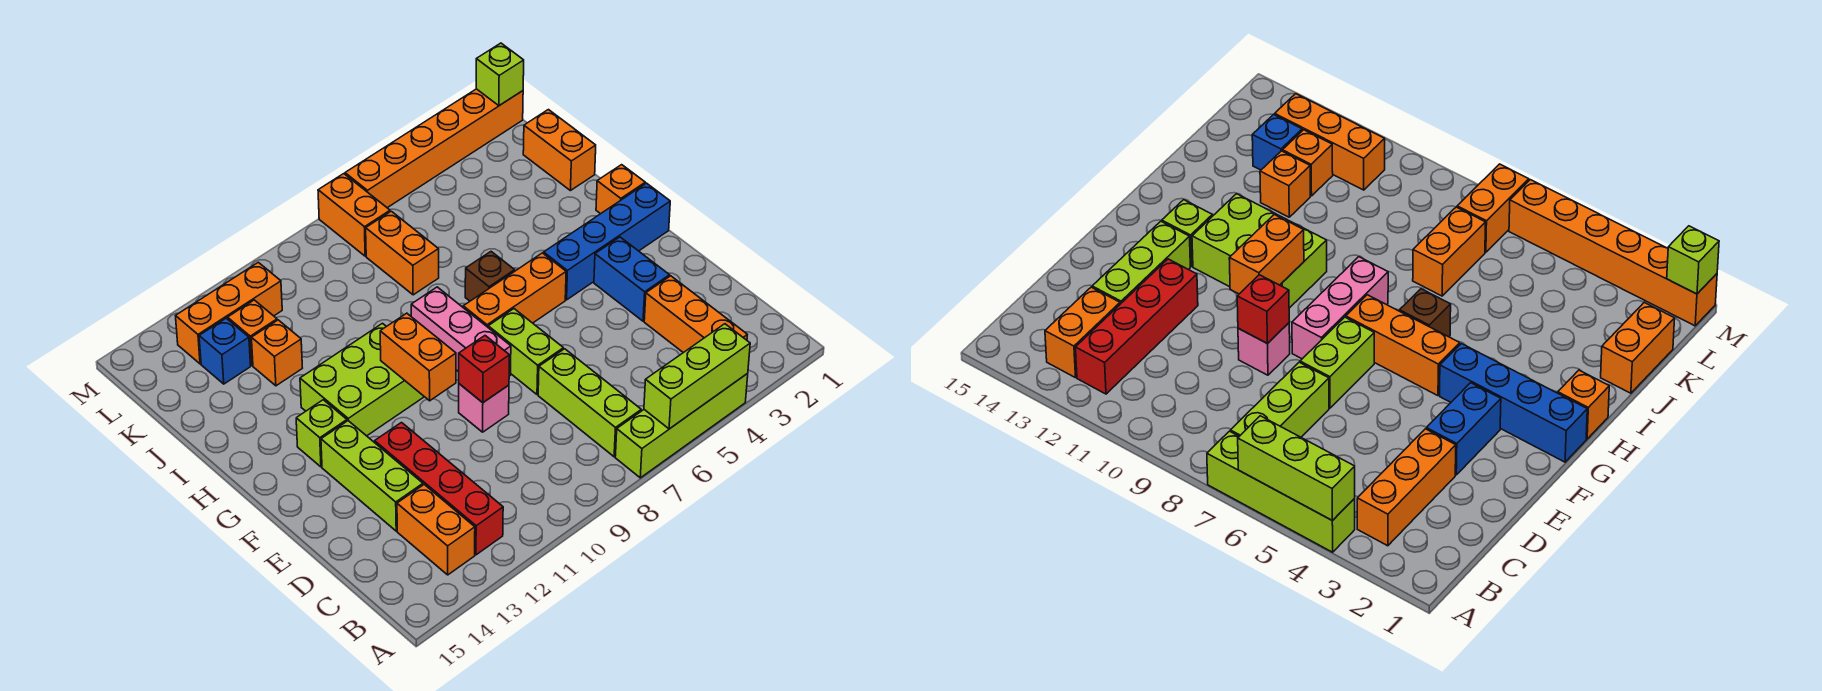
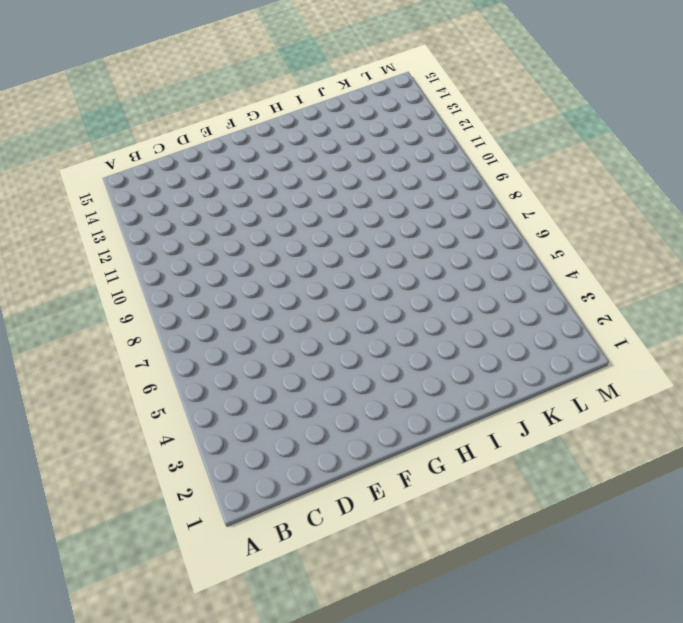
none -> lime brick A4:A7 level 1
none -> orange brick B3:D3 level 1
none -> lime brick B7:D7 level 1

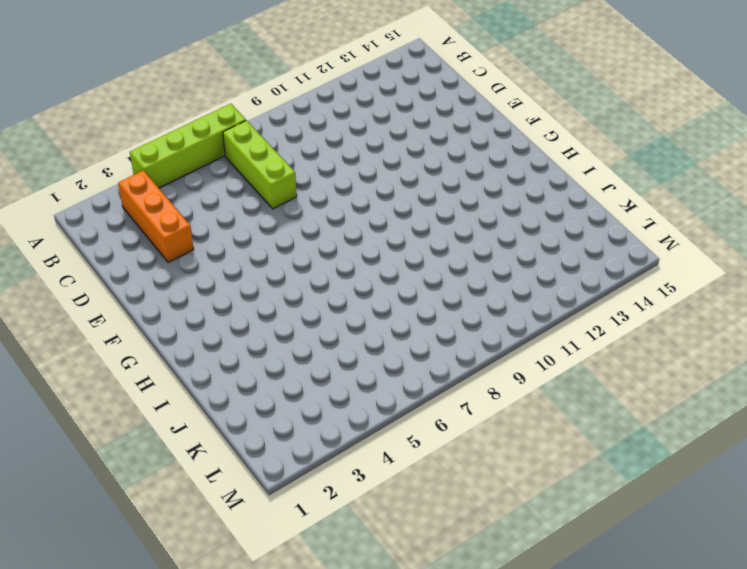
none -> red brick B12:E12 level 1
none -> orange brick B13:C13 level 1
none -> lime brick D13:F13 level 1

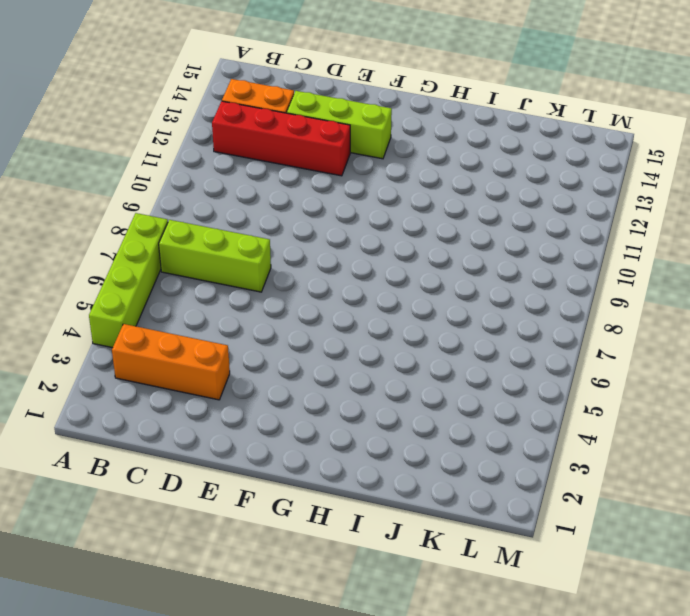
none -> blue brick E3:F3 level 1
none -> lime brick E7:F7 level 1
none -> pink brick E9 level 1

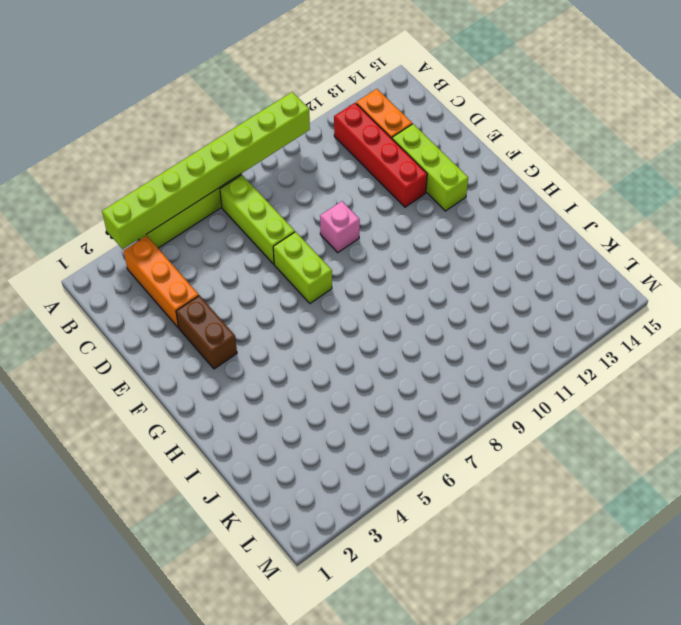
lime brick A3:A10 level 2 -> lime brick A4:A6 level 2
brown brick E3:F3 level 1 -> blue brick E3:F3 level 1
none -> pink brick F8:H8 level 1
none -> blue brick G1:G4 level 1
none -> orange brick G5:G7 level 1

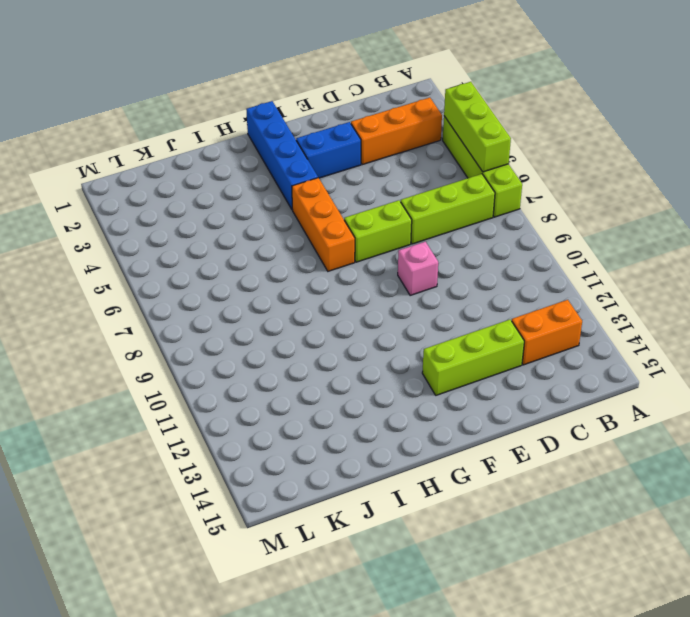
none -> red brick B12:E12 level 1
none -> pink brick F8:H8 level 1
none -> lime brick G10:H12 level 1

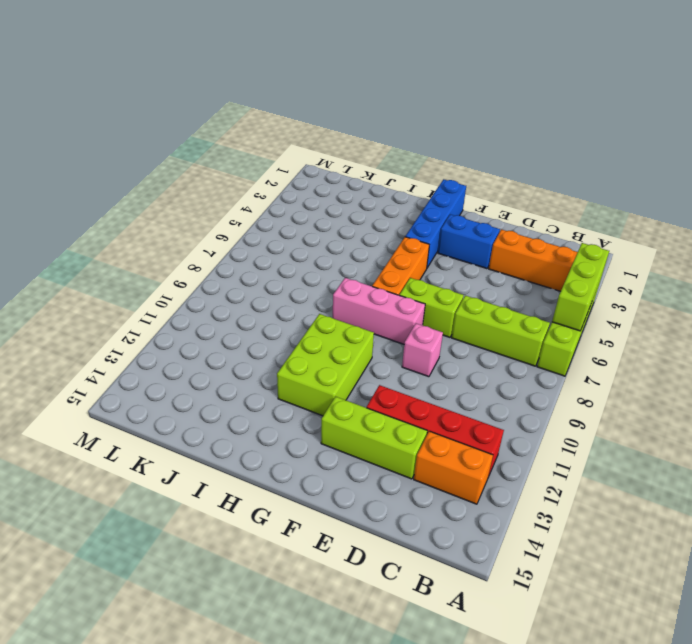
none -> lime brick G13 level 1
none -> orange brick H1 level 1
none -> brown brick H6 level 1

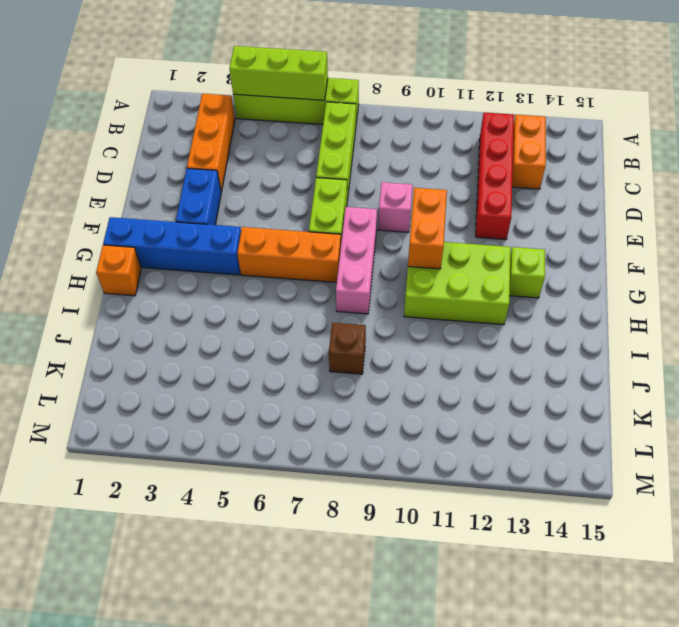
brown brick J8 level 1 -> brown brick H6 level 1
none -> lime brick D13:F13 level 1
none -> orange brick J1:K1 level 1
none -> orange brick J7:K7 level 1

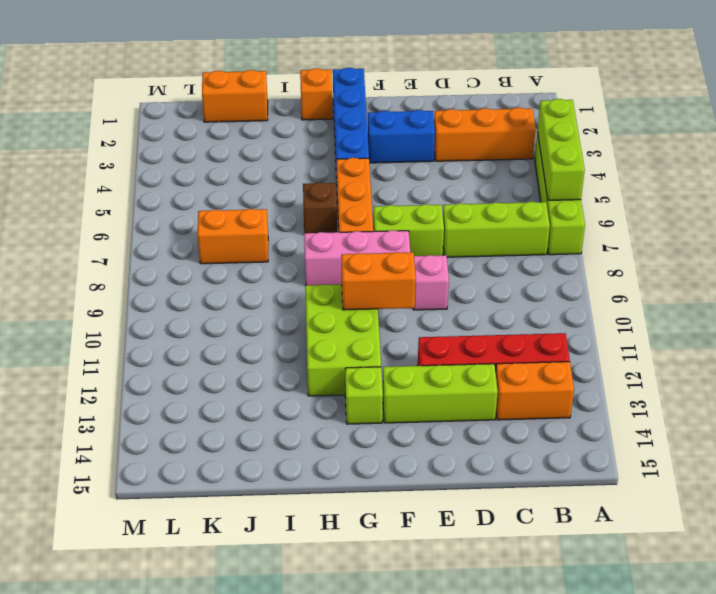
none -> orange brick J12 level 1
none -> orange brick K12 level 1
none -> blue brick K13 level 1

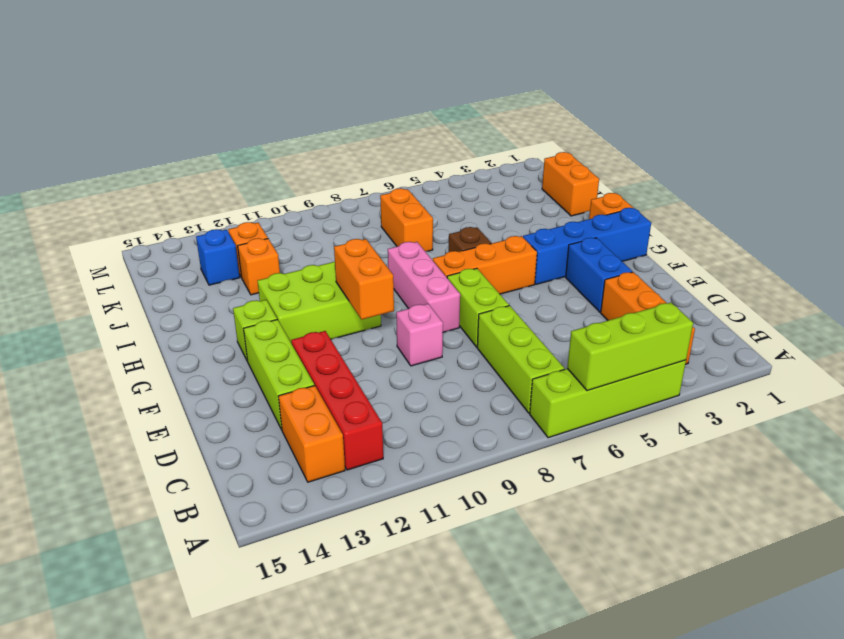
none -> orange brick L7:M7 level 1
none -> orange brick L11:L13 level 1
none -> orange brick M1:M6 level 1

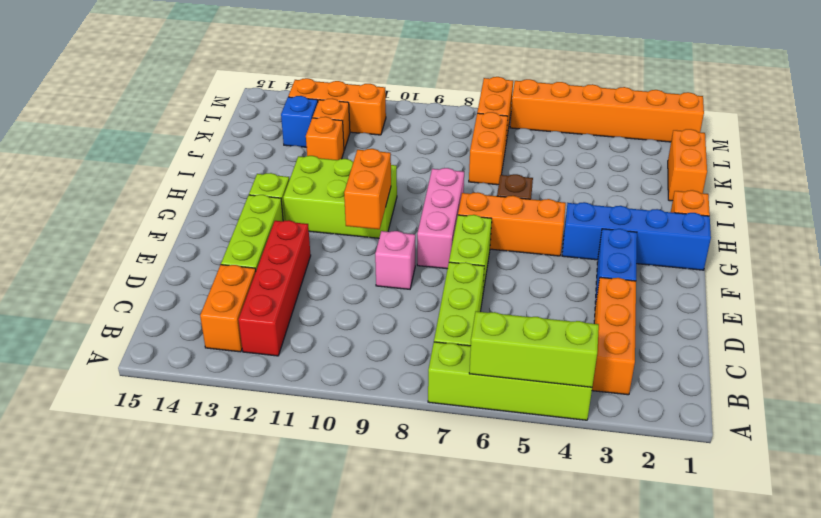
none -> red brick E9 level 2
none -> lime brick M1 level 2

